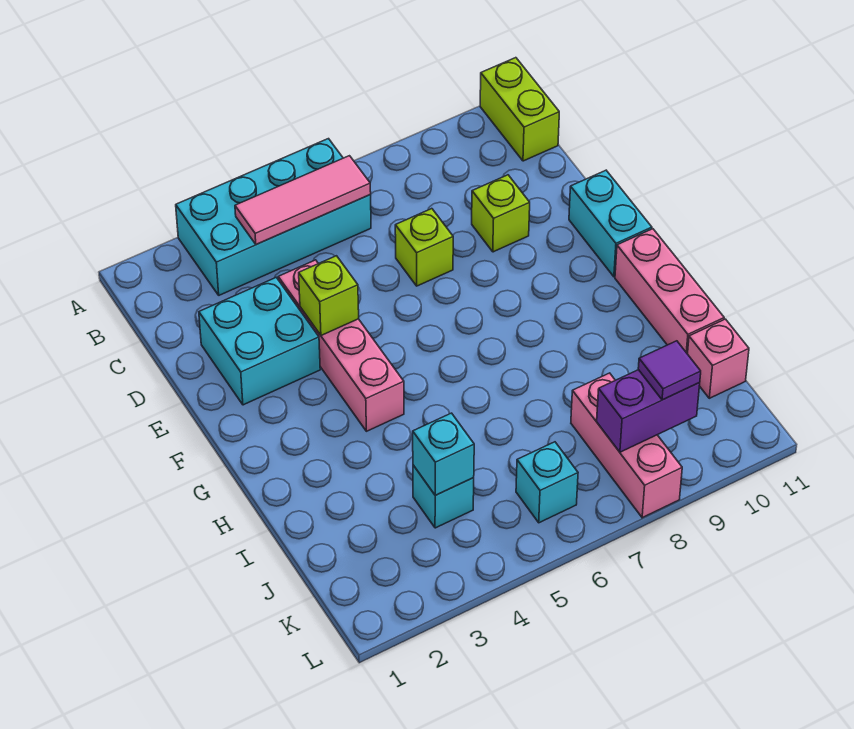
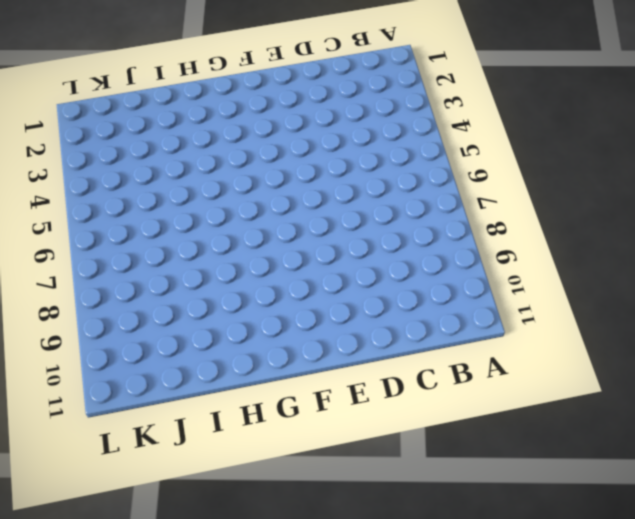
none -> cyan brick A3:B6 level 1
none -> lime brick A11:B11 level 1
none -> cyan brick D2:E3 level 1

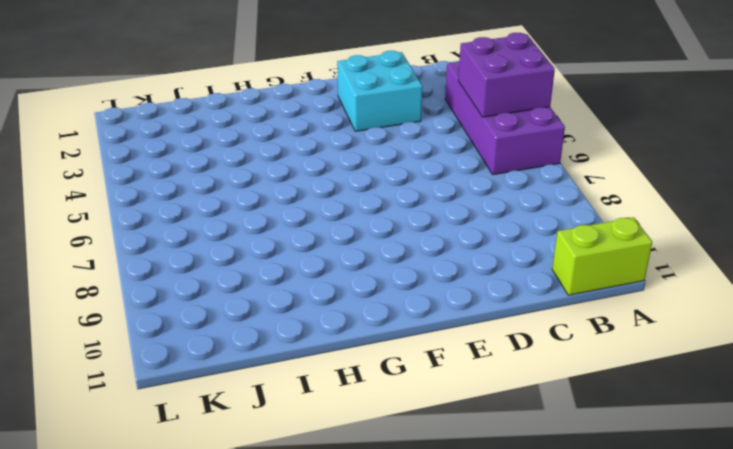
purple brick A3:B6 level 1 -> cyan brick A3:B6 level 1
purple brick A4:B5 level 2 -> pink tile B4:B6 level 2
none -> pink brick D4:G4 level 1
none -> lime brick D7 level 1
none -> lime brick D9 level 1

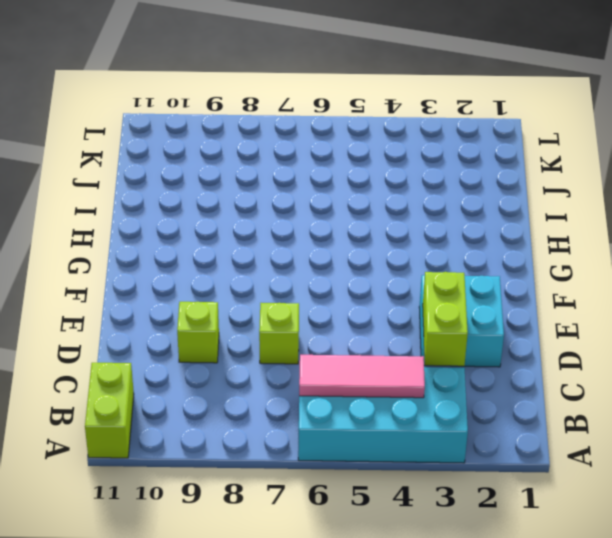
lime brick C3:D3 level 2 -> none
none -> pink brick D4:G4 level 1
none -> cyan brick E11:F11 level 1
none -> pink brick G11:I11 level 1

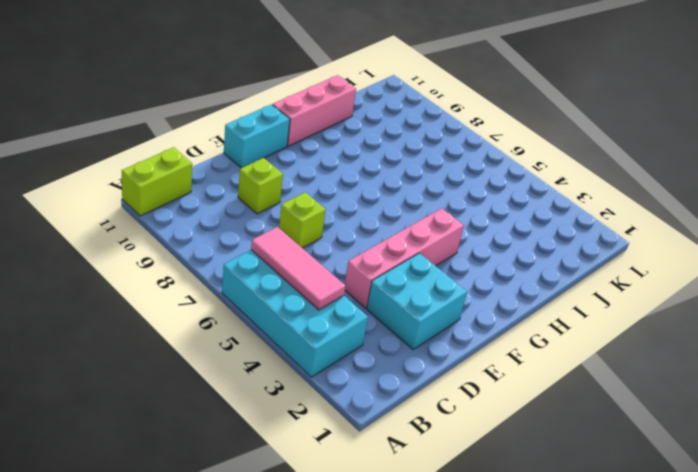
none -> cyan brick J4 level 1
none -> pink brick J8:L8 level 1
none -> pink brick J11 level 1

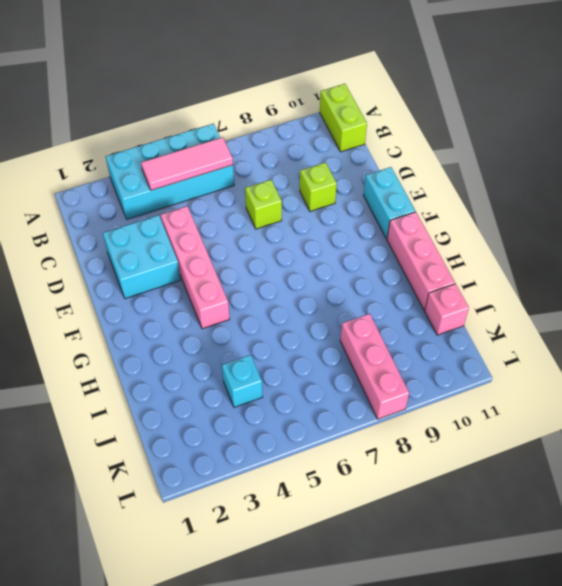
none -> cyan brick K6 level 1
none -> lime brick E4 level 2
none -> cyan brick J4 level 2

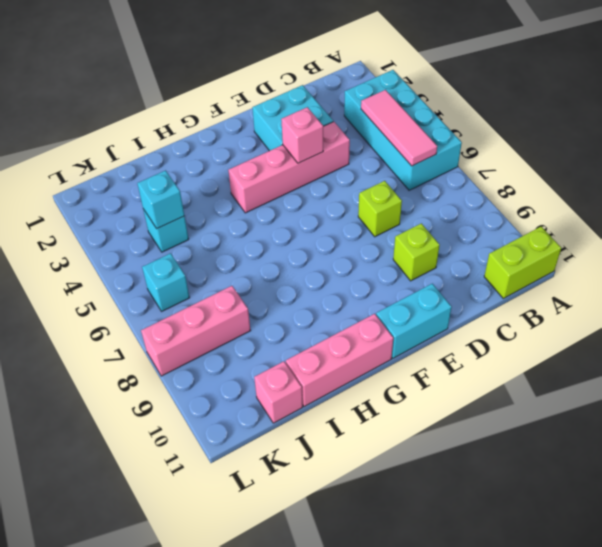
pink brick E4 level 2 -> lime brick E4 level 2
none -> purple brick K8:K9 level 2
none -> purple tile K9 level 3

